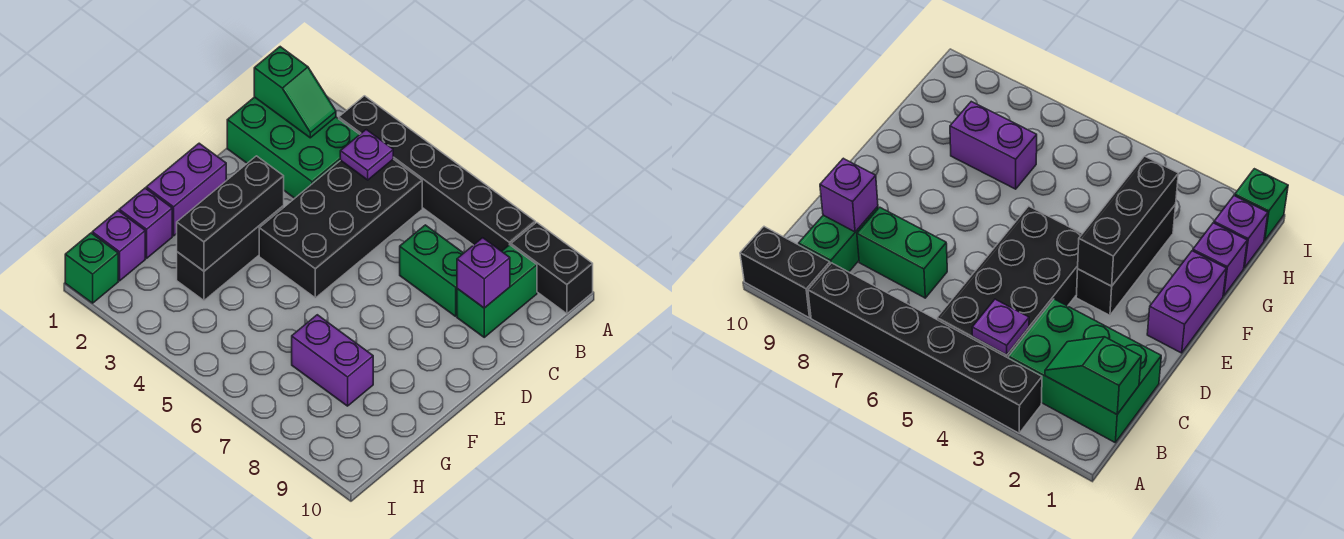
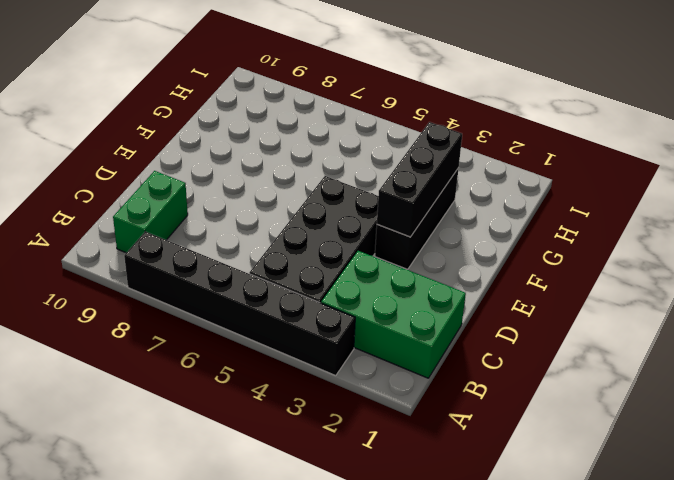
none -> black brick A9:A10 level 1
none -> green brick C7:C8 level 1
none -> purple brick E1:F1 level 1

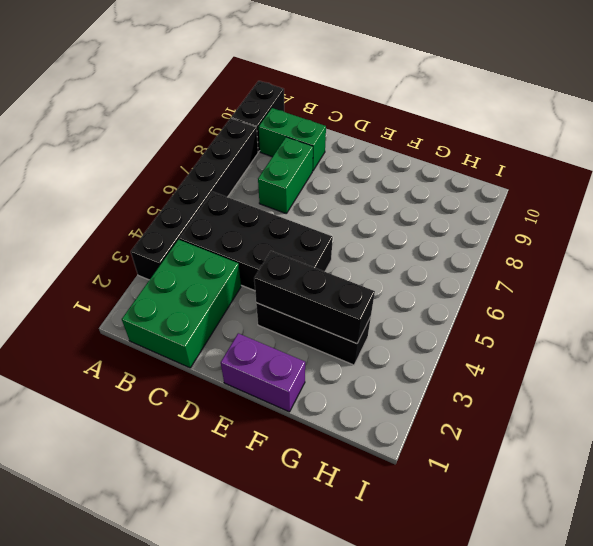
none -> purple brick G1 level 1
none -> purple brick G7:G8 level 1
none -> purple brick H1 level 1

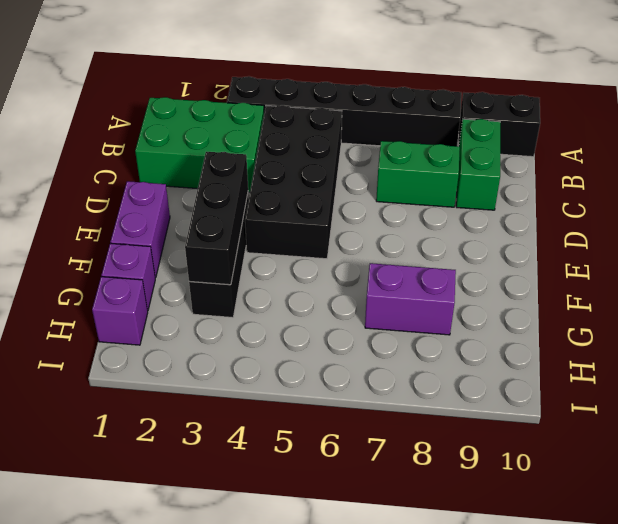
none -> green brick I1 level 1
none -> green slope B1:B2 level 2 top 1
none -> purple plate B4 level 2

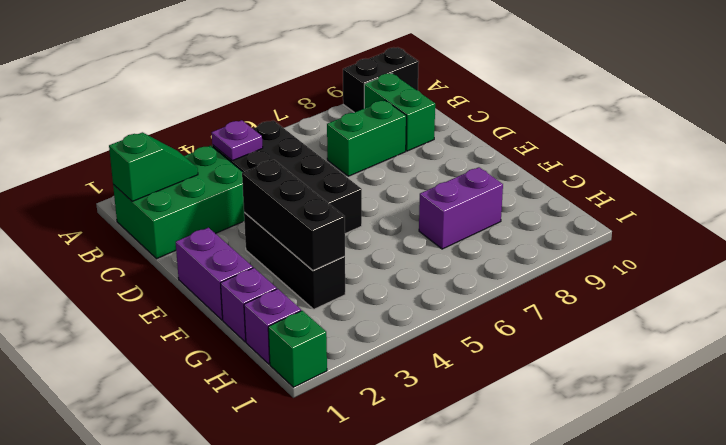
none -> black brick A3:A8 level 1
none -> purple brick C9 level 2

